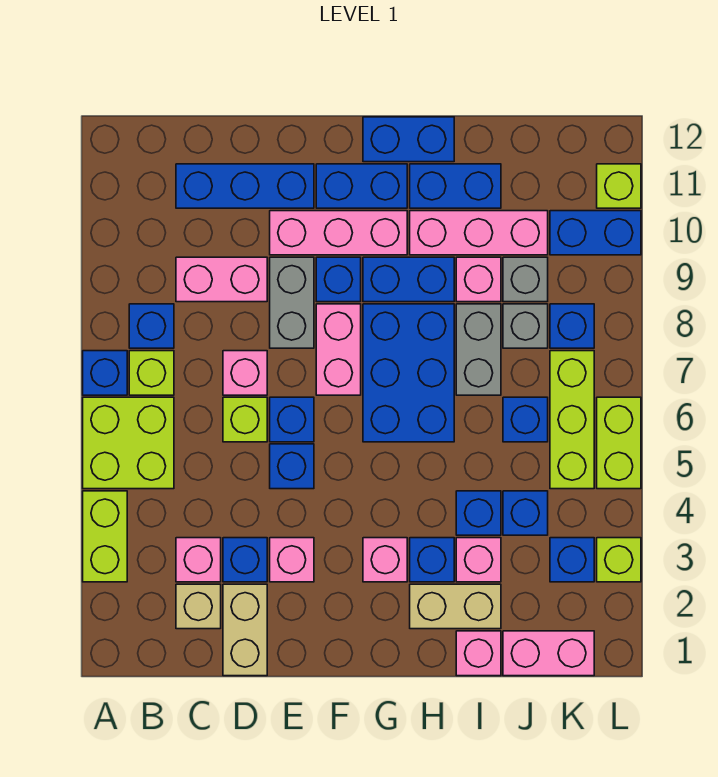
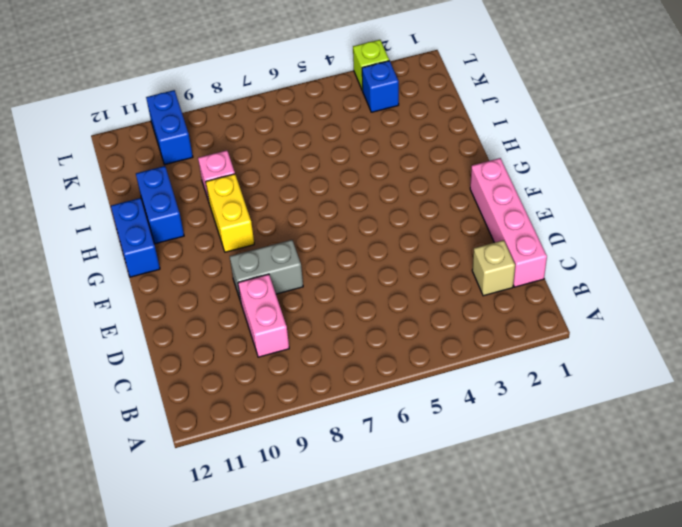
pink brick C1:F1 level 1 -> tan brick D1:D2 level 1
yellow brick G9:H9 level 1 -> blue brick G9:H9 level 1
none -> lime brick A3:A4 level 1
none -> lime brick A5:B6 level 1
none -> blue brick A7 level 1
none -> lime brick B7 level 1

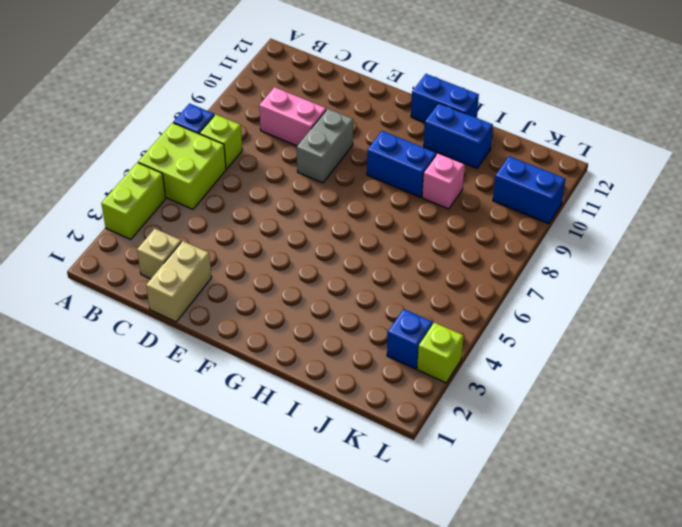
none -> blue brick B8 level 1
none -> pink brick C3 level 1
none -> blue brick C11:E11 level 1
none -> blue brick D3 level 1

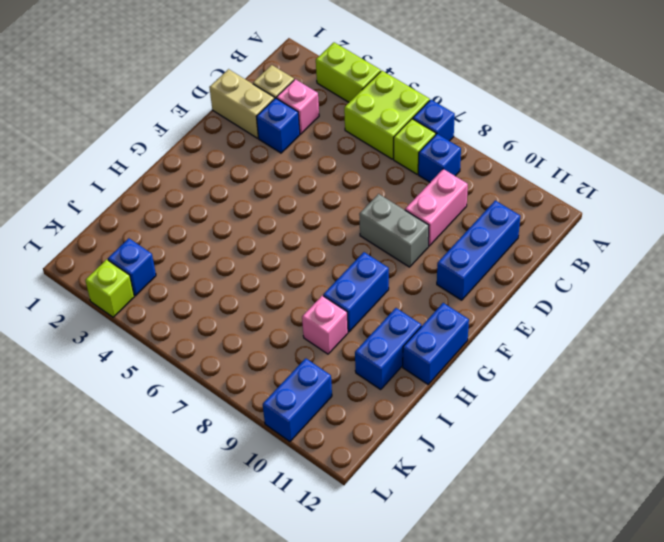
none -> lime brick D6 level 1
none -> pink brick D7 level 1
none -> pink brick E3 level 1
none -> blue brick E5 level 1

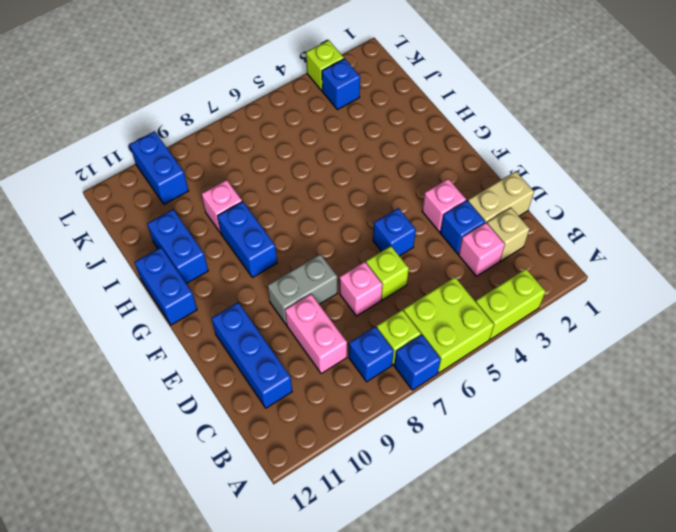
none -> blue brick E6 level 1
none -> pink brick E10:G10 level 1
none -> pink brick F7:F8 level 1
none -> blue brick F9 level 1

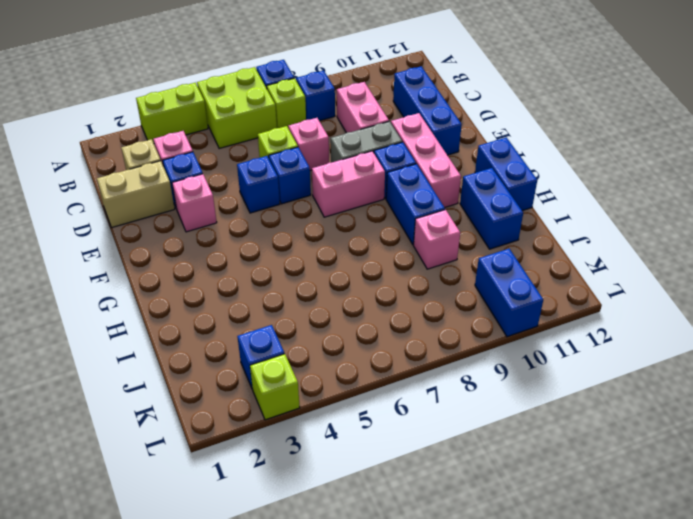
none -> blue brick F11:G11 level 1
none -> pink brick G3 level 1
none -> blue brick G6:H8 level 1
none -> tan brick H2:I2 level 1

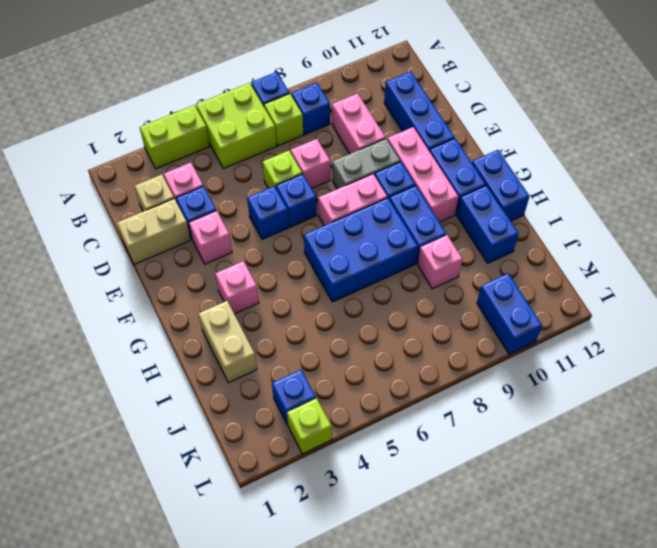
none -> blue brick H3 level 1
none -> pink brick H10:J10 level 1
none -> pink brick I1 level 1
none -> pink brick I3 level 1

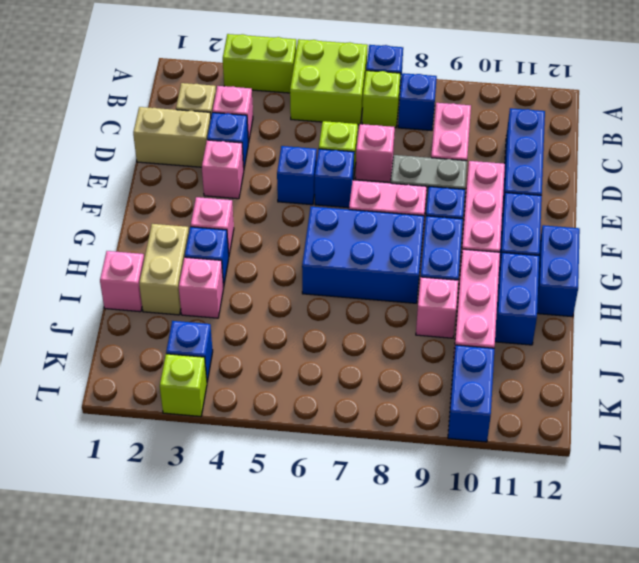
none -> blue brick I4 level 1
none -> grey brick I7:I8 level 1
none -> pink brick J1:K1 level 1
none -> blue brick J4 level 1

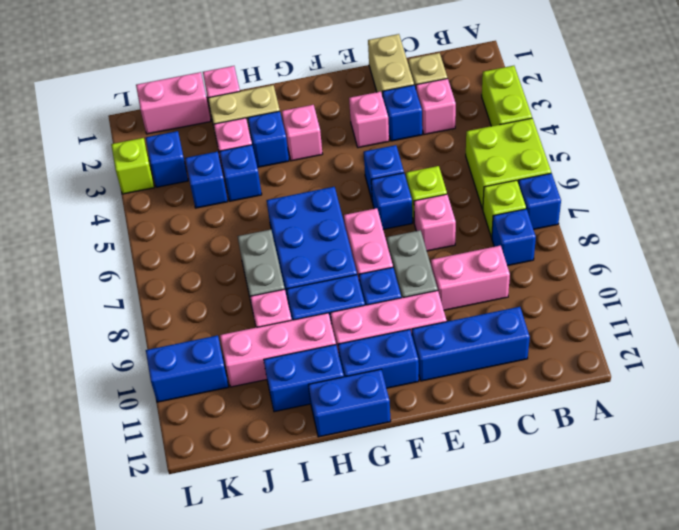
none -> blue brick J6 level 1
none -> grey brick J8 level 1
none -> grey brick J9 level 1
none -> lime brick K5:K7 level 1

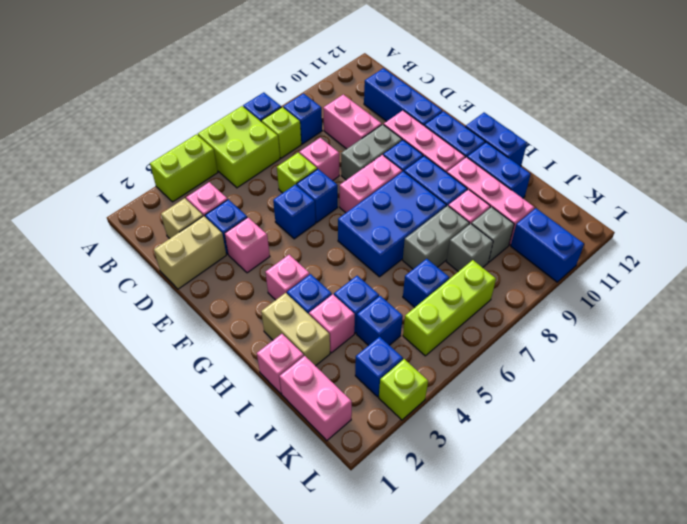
none -> blue brick K8 level 1
none -> lime brick L5:L6 level 1
none -> lime brick L11 level 1

